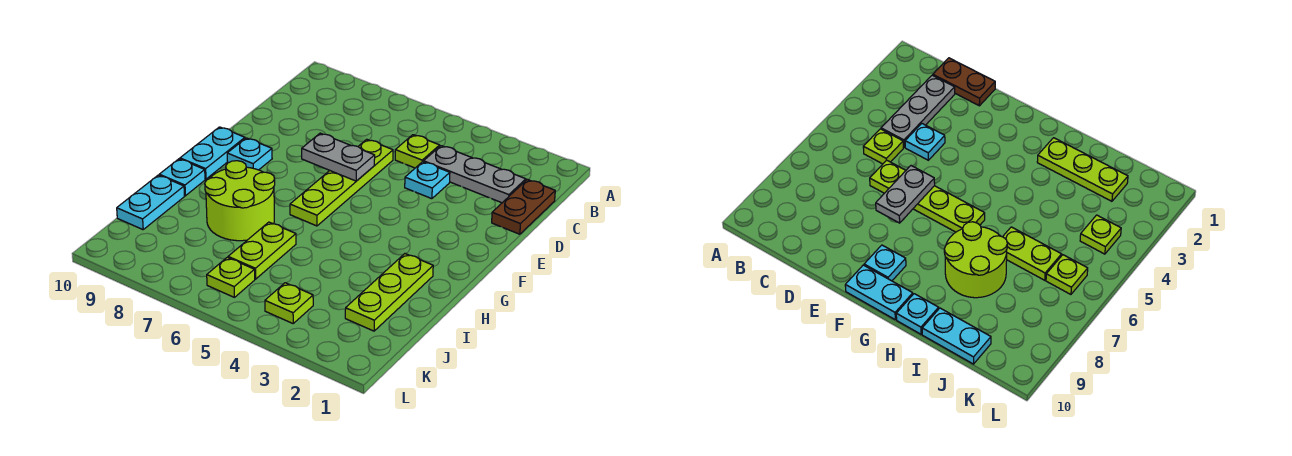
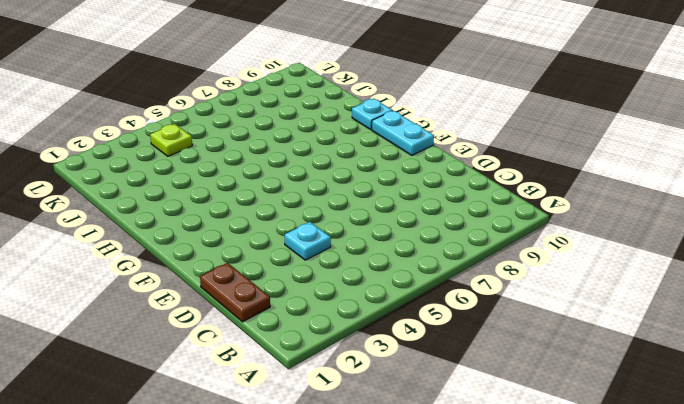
none -> grey plate C2:C4 level 1
none -> lime plate C5 level 1
none -> lime plate D6:G6 level 1

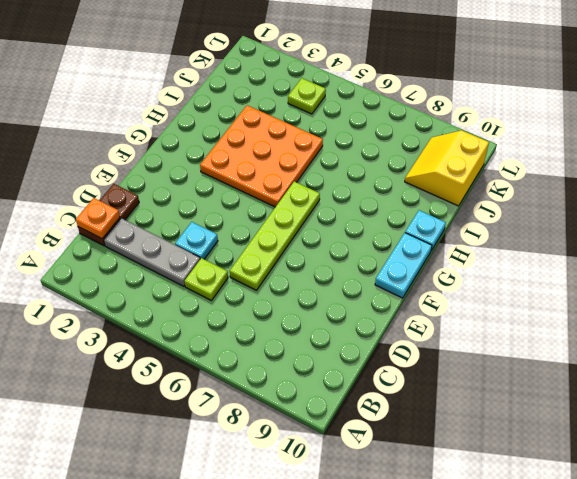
orange plate C1 level 2 -> none
orange plate G3:I5 level 1 -> none
yellow slope J9:K10 level 1 top 10 -> cyan plate I10:J10 level 1
none -> cyan plate F9 level 1
none -> lime plate H2:J2 level 1
none -> lime round brick H7:I8 level 1

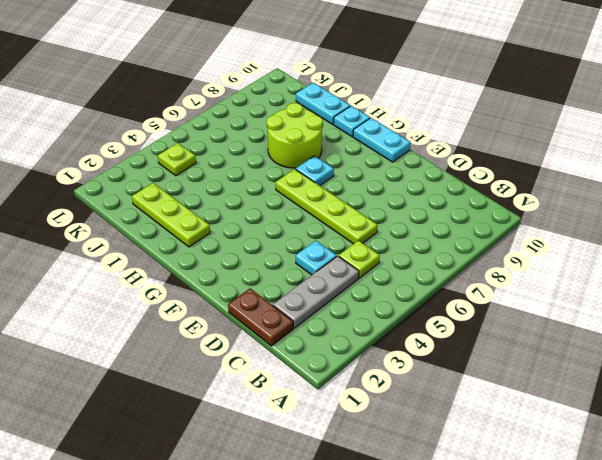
cyan plate G7 level 1 -> cyan plate F9 level 1
none -> lime plate I6:J6 level 1
none -> lime plate K6 level 1
none -> grey plate E6:E7 level 2

